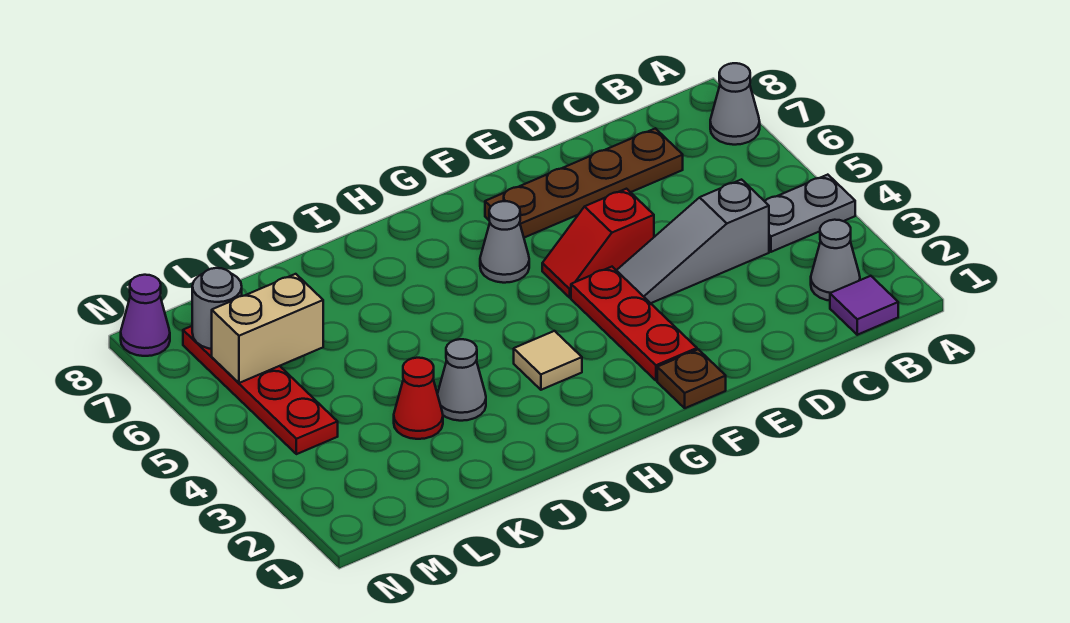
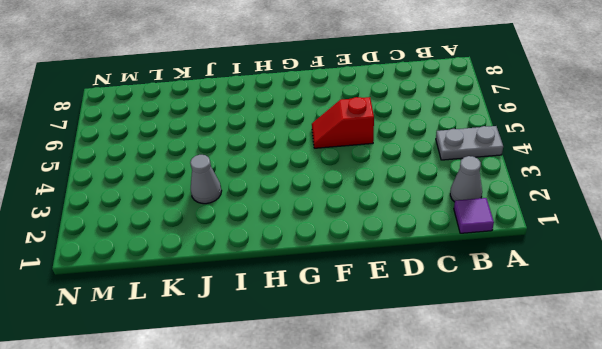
none -> grey cone A7 level 1
none -> grey slope C4:E4 level 1 top C
none -> brown plate C7:F7 level 1

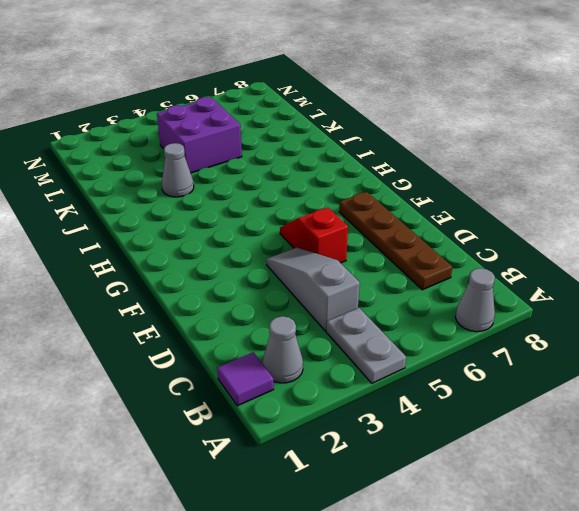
purple brick K4:L5 level 1 -> none
none -> brown plate F1 level 1
none -> red plate F2:F4 level 1
none -> grey cone G6 level 1

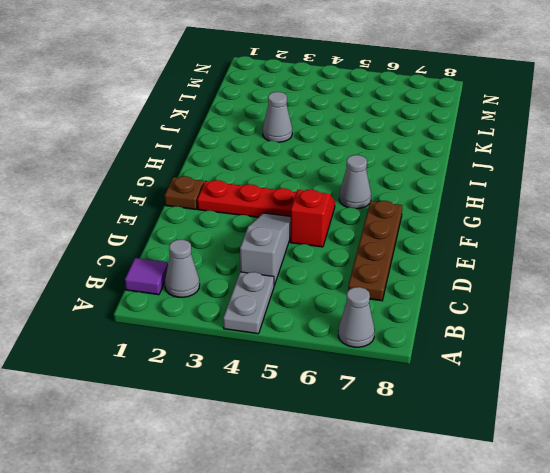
none -> tan tile H3 level 1
none -> red cone K3 level 1
none -> red plate M4:M7 level 1

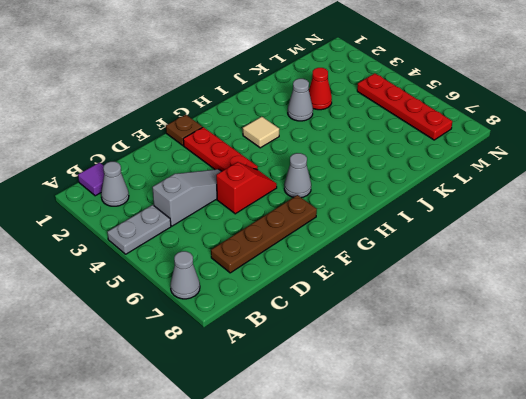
none -> purple cone N8 level 1
none -> tan brick L6:M6 level 2
none -> grey round brick M7 level 2

